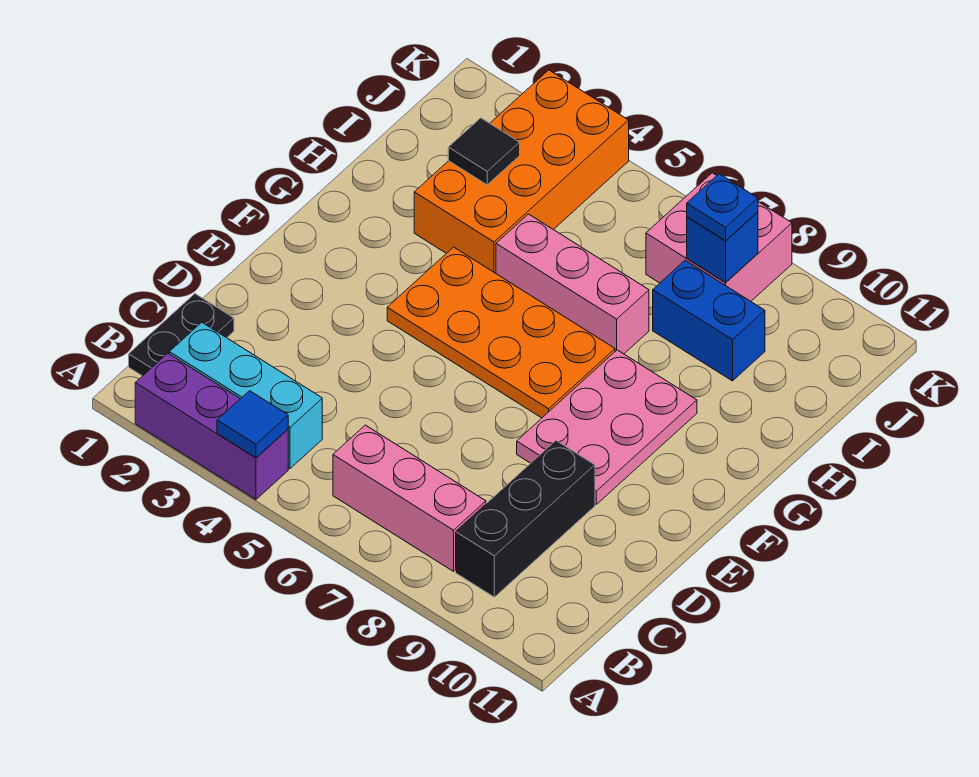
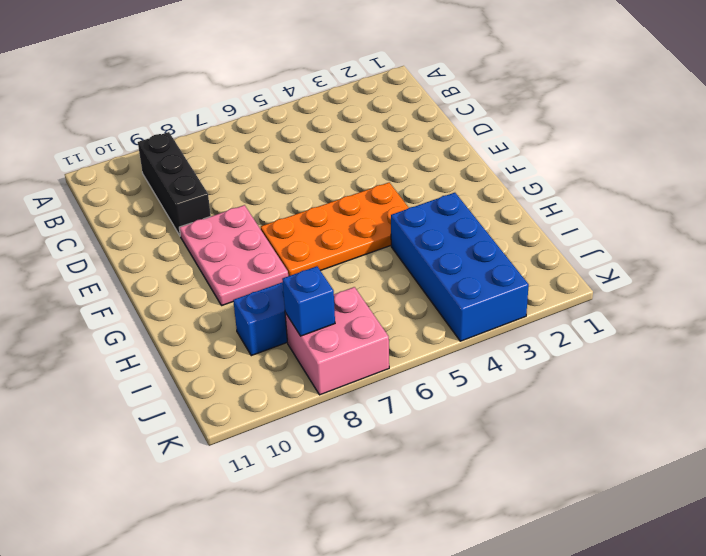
blue brick H3:K4 level 1 -> orange brick H3:K4 level 1
none -> purple brick A2:A4 level 1
none -> black plate B1:C1 level 1
none -> cyan brick B2:B4 level 1

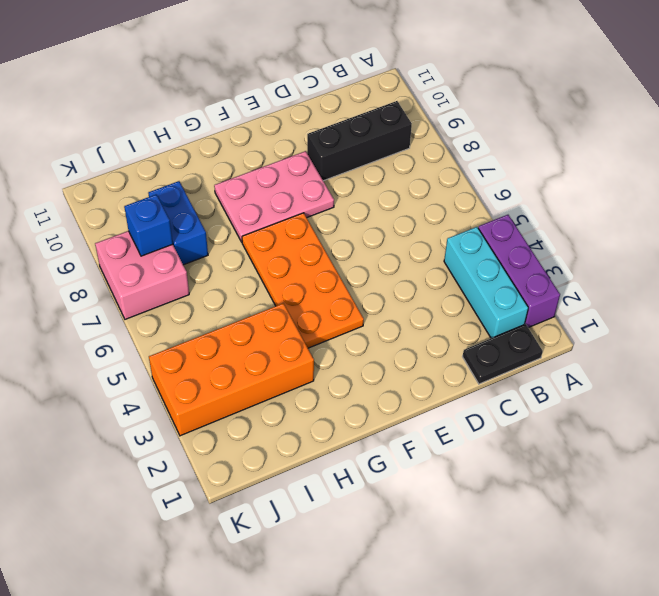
none -> pink brick B6:B8 level 1
none -> pink brick H5:H7 level 1
none -> blue tile A4 level 2

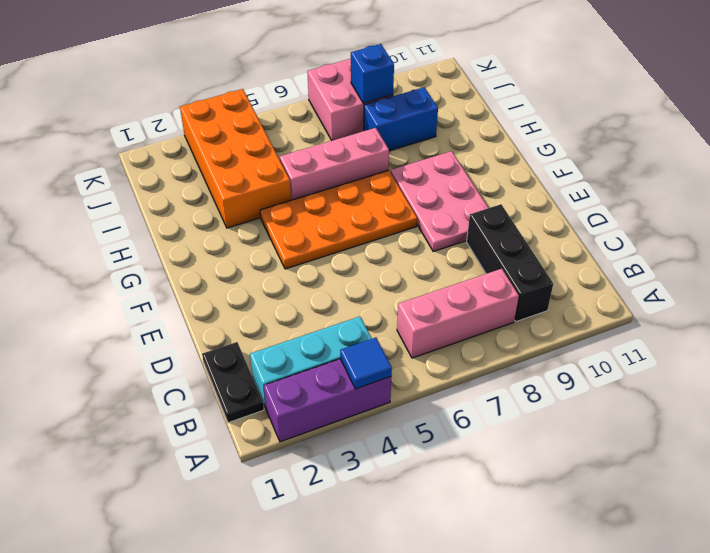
none -> black tile I3 level 2
none -> blue plate J8 level 3

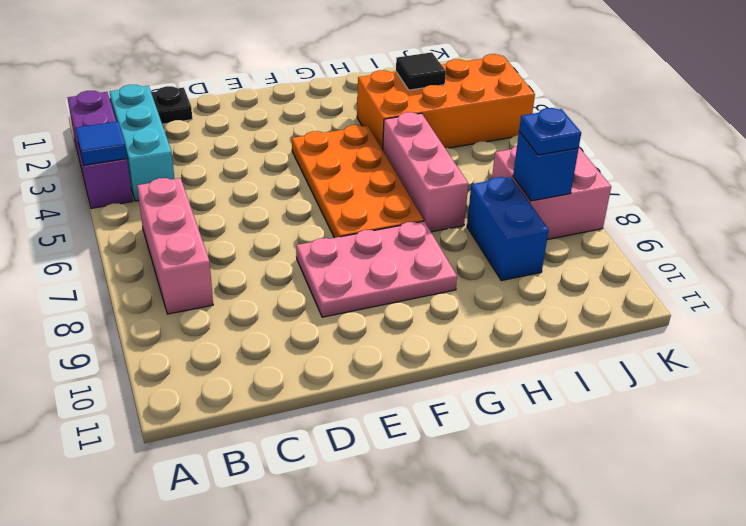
none -> black brick B9:D9 level 1

